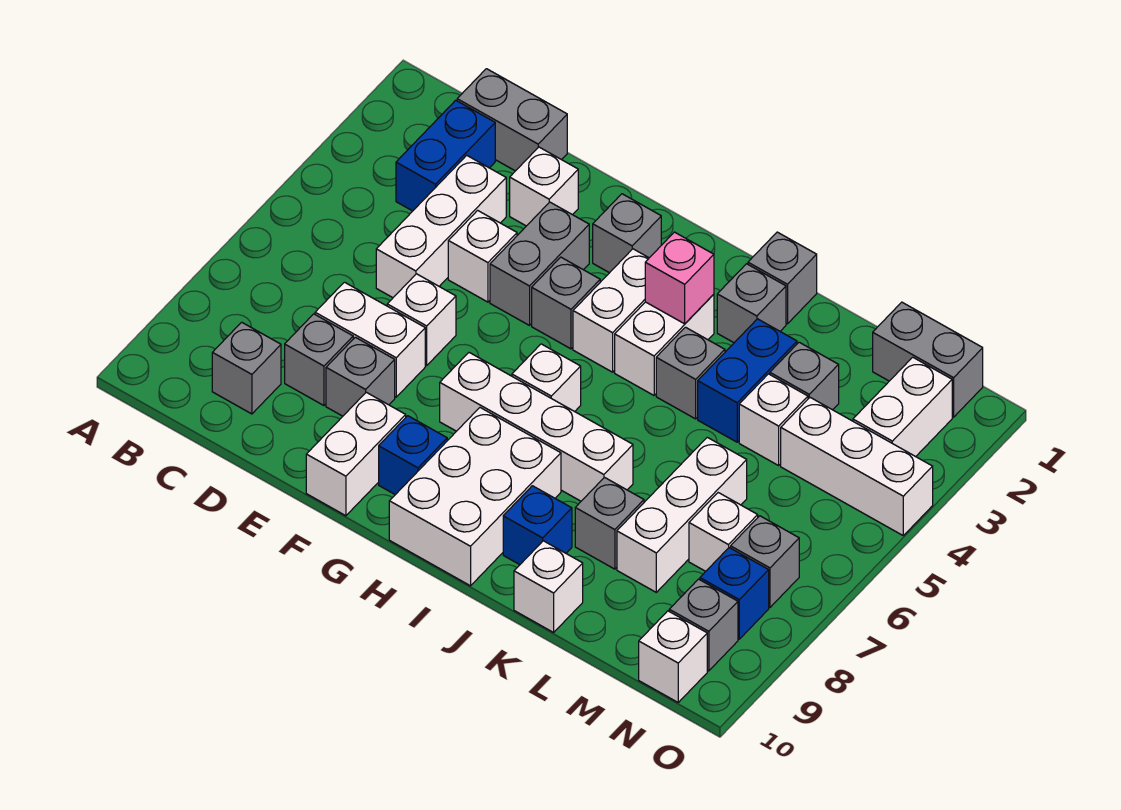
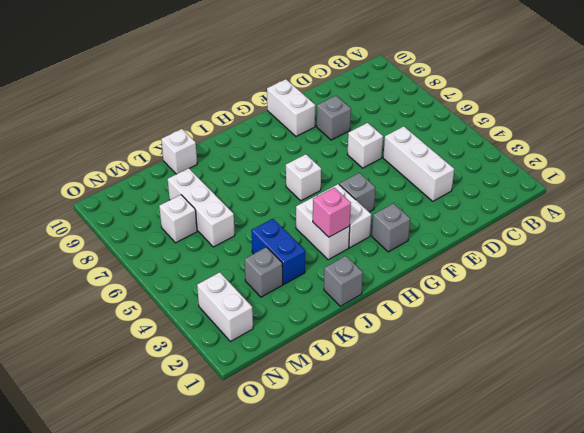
none -> grey brick C1:D1 level 1
none -> blue brick C2:C3 level 1
none -> grey brick C9 level 1
none -> white brick D7:E7 level 1

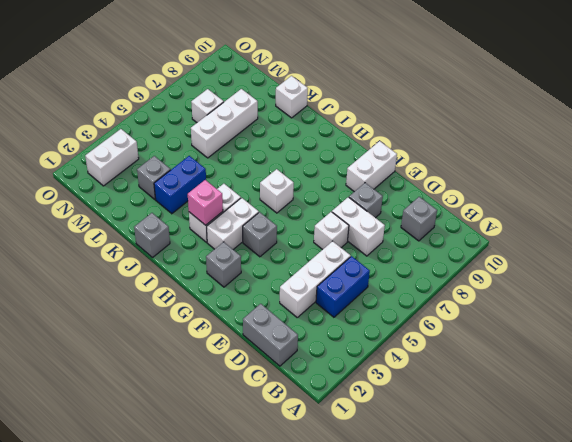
blue brick C4:C5 level 1 -> blue brick C2:C3 level 1
none -> grey brick D8 level 1
none -> white brick E2 level 1
none -> white brick E4 level 1
none -> grey brick F3:F4 level 1

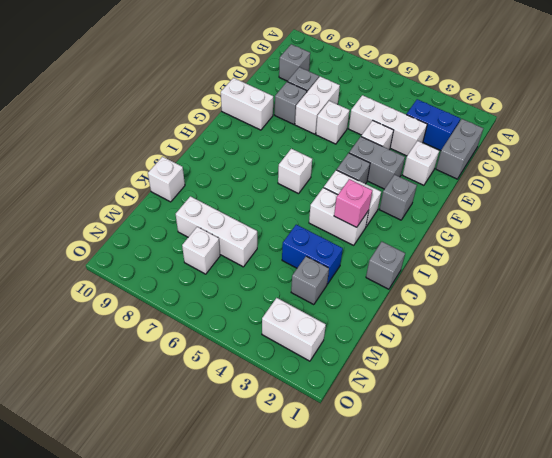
none -> white brick G7:J7 level 1
none -> blue brick G9 level 1
none -> white brick H8:I10 level 1
none -> grey brick J2 level 1

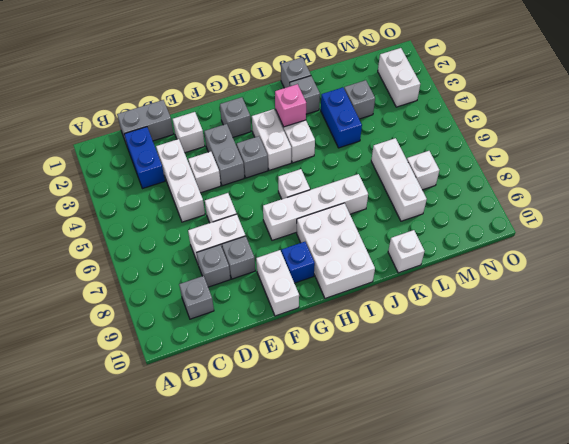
none -> grey brick J4 level 1
none -> blue brick J9 level 1
none -> grey brick K8 level 1
none -> white brick L4 level 1

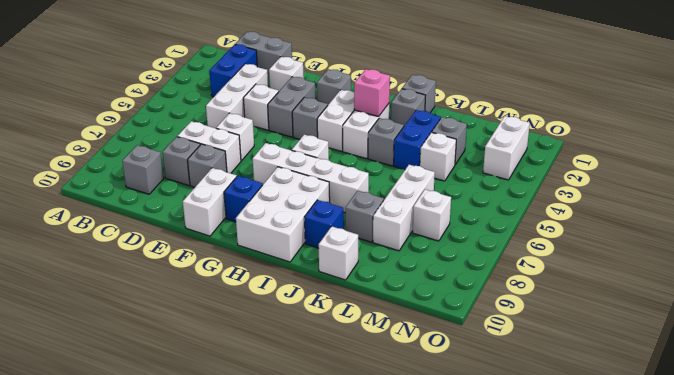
none -> grey brick M1:N1 level 1
none -> white brick M4:O4 level 1
none -> grey brick N7 level 1
none -> blue brick N8 level 1

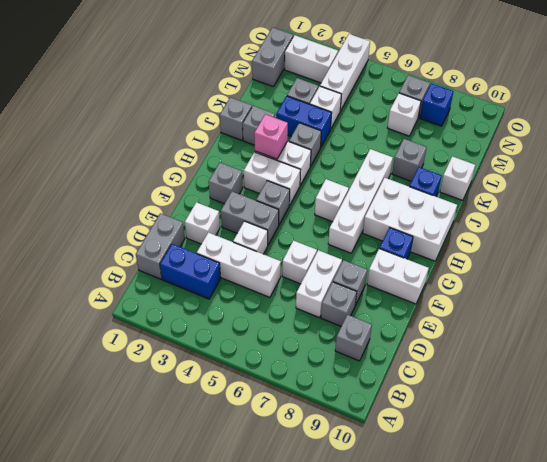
none -> white brick L6:L8 level 1
none -> grey brick N9 level 1
none -> white brick N10 level 1

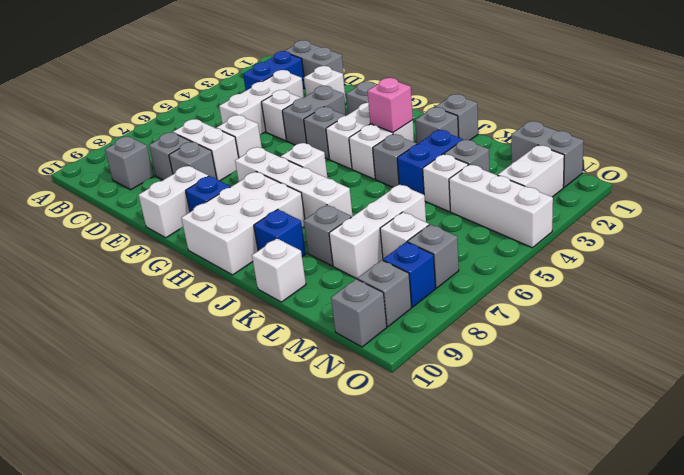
grey brick N10 level 1 -> white brick N10 level 1

